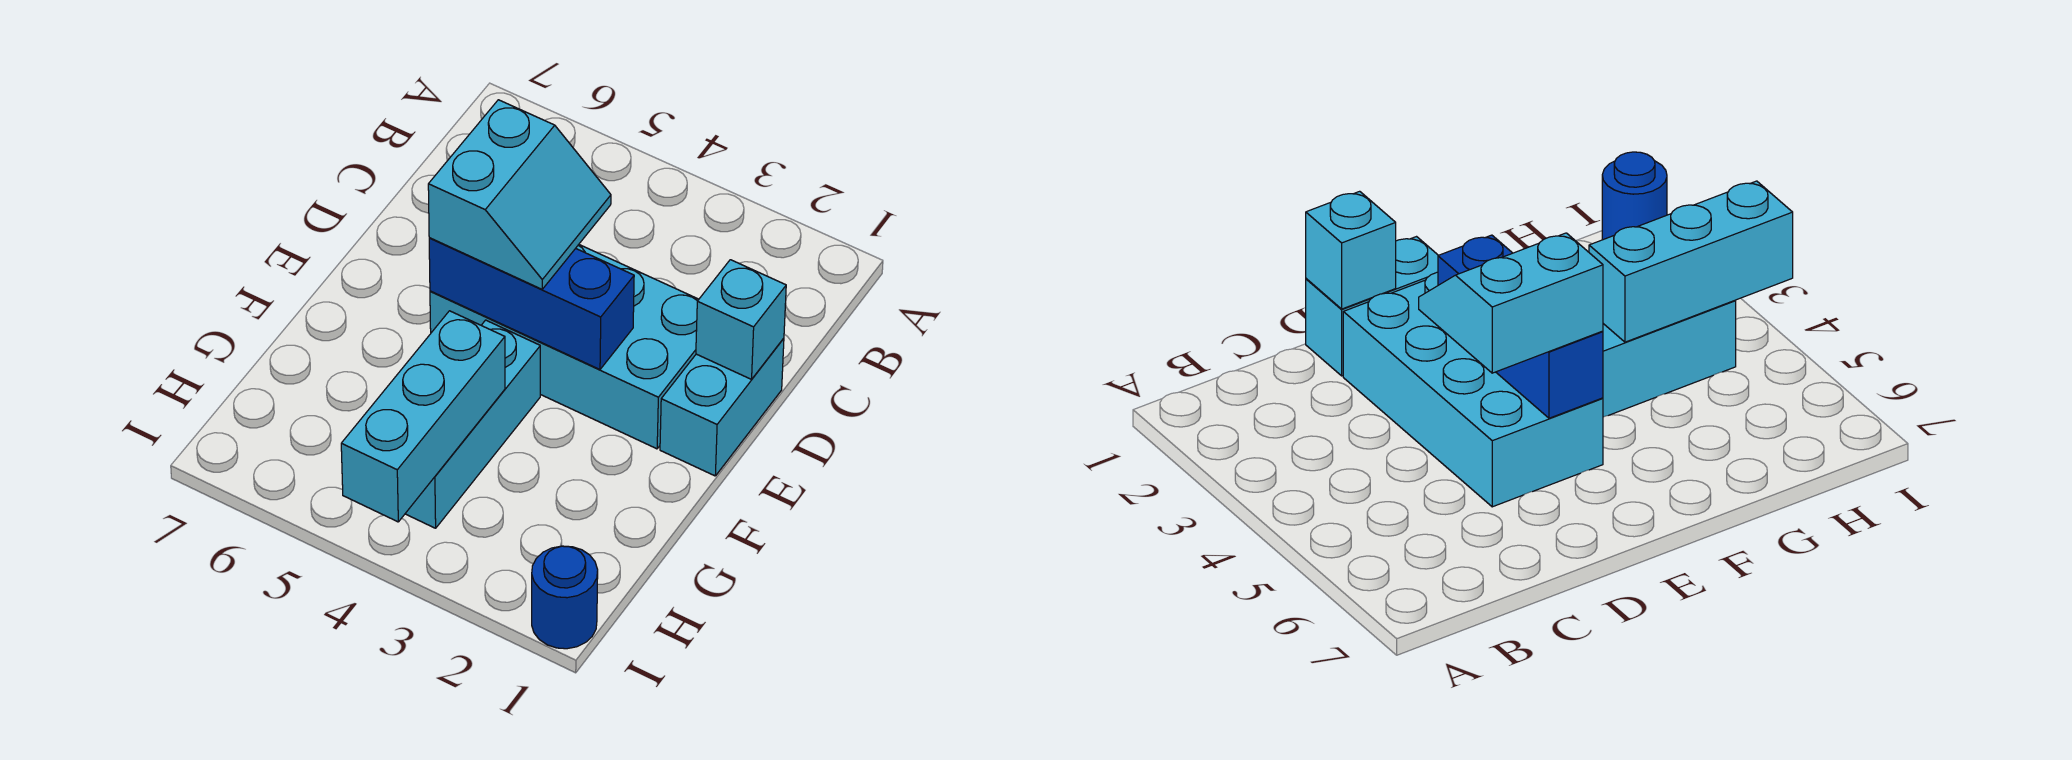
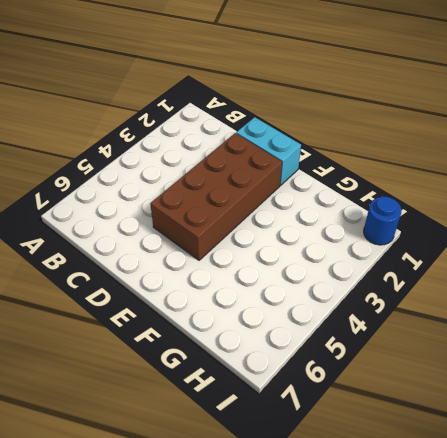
brown brick D2:E5 level 1 -> cyan brick D2:E5 level 1
none -> cyan brick F4:H4 level 1
none -> cyan brick D1 level 2

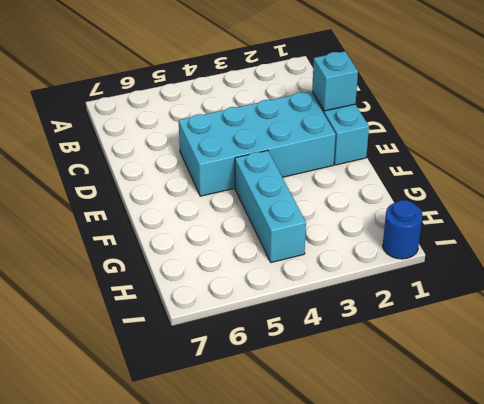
none -> blue brick E3:E5 level 2
none -> cyan brick G4:I4 level 2

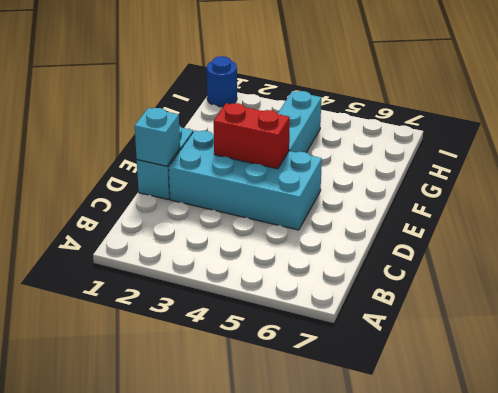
red brick E3:E4 level 2 -> blue brick E3:E5 level 2
none -> cyan brick G4:I4 level 2
none -> cyan slope D4:E5 level 3 top 5

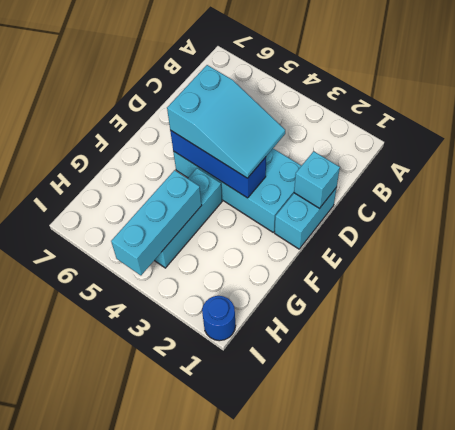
cyan slope D3:E5 level 3 top 5 -> cyan slope D4:E5 level 3 top 5

